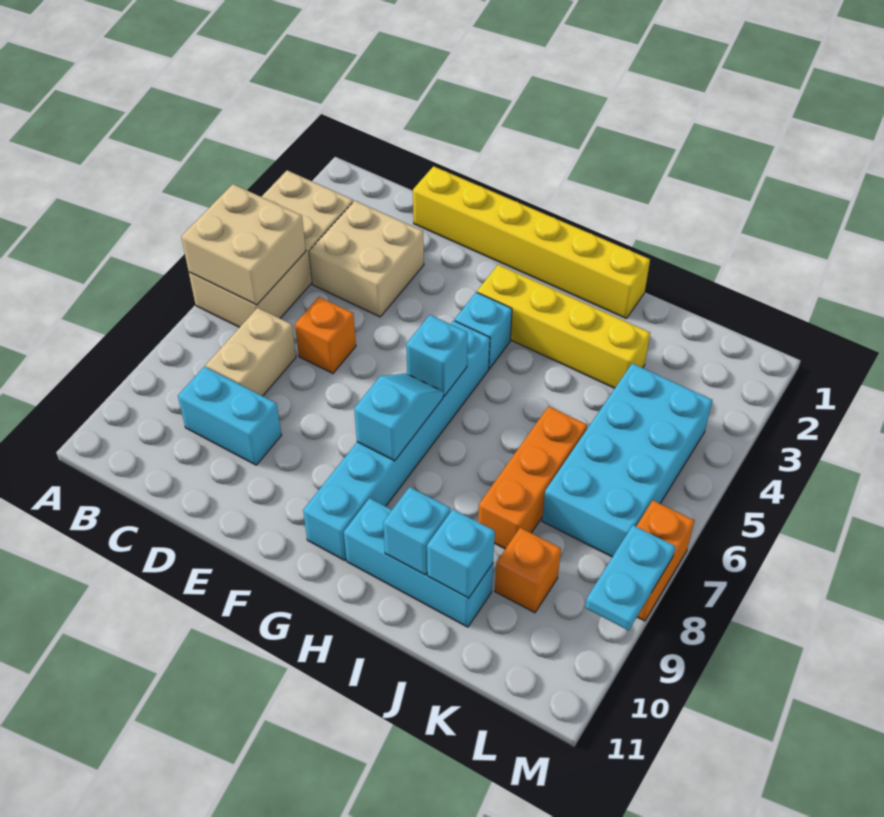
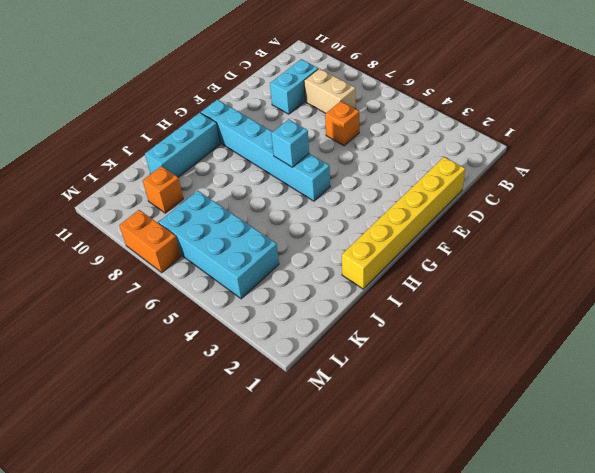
none -> tan brick A3:B6 level 1
none -> tan brick C3:D4 level 1
none -> yellow brick G3:J3 level 1

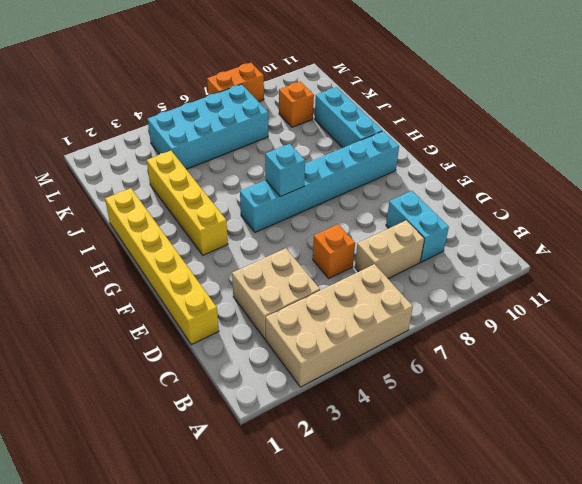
none -> cyan brick G4 level 1
none -> orange brick J6:J8 level 1
none -> tan brick A5:B6 level 2

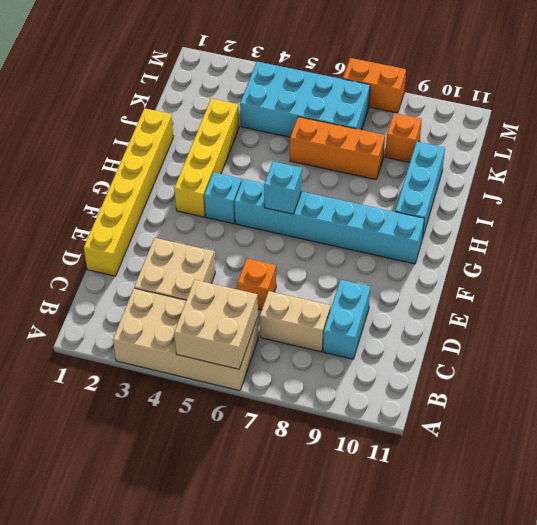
none -> cyan slope G7:G8 level 2 top 8
none -> cyan brick I10 level 2
none -> cyan brick J10 level 2

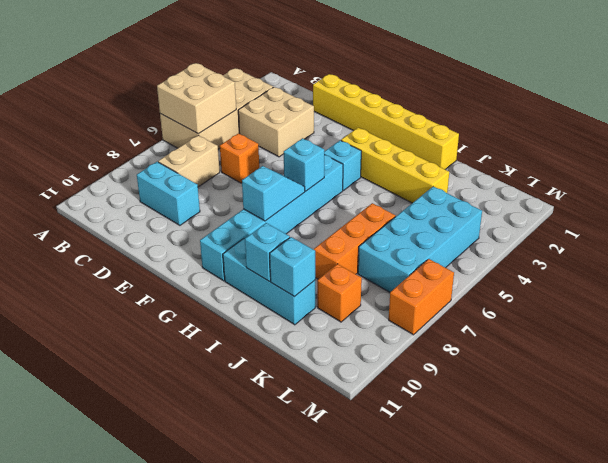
none -> cyan plate M8:M9 level 2

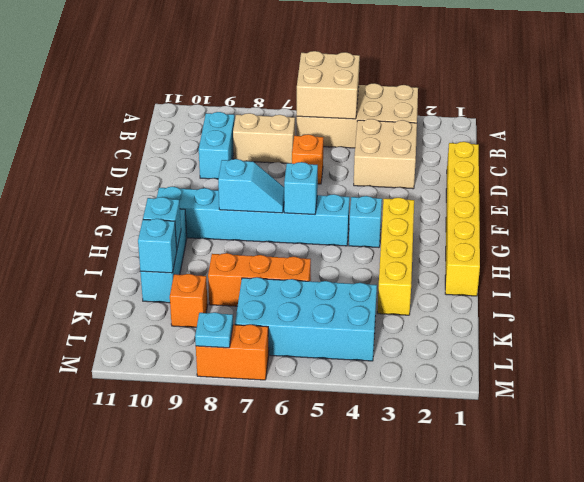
cyan plate M8 level 2 -> cyan plate M8:M9 level 2

